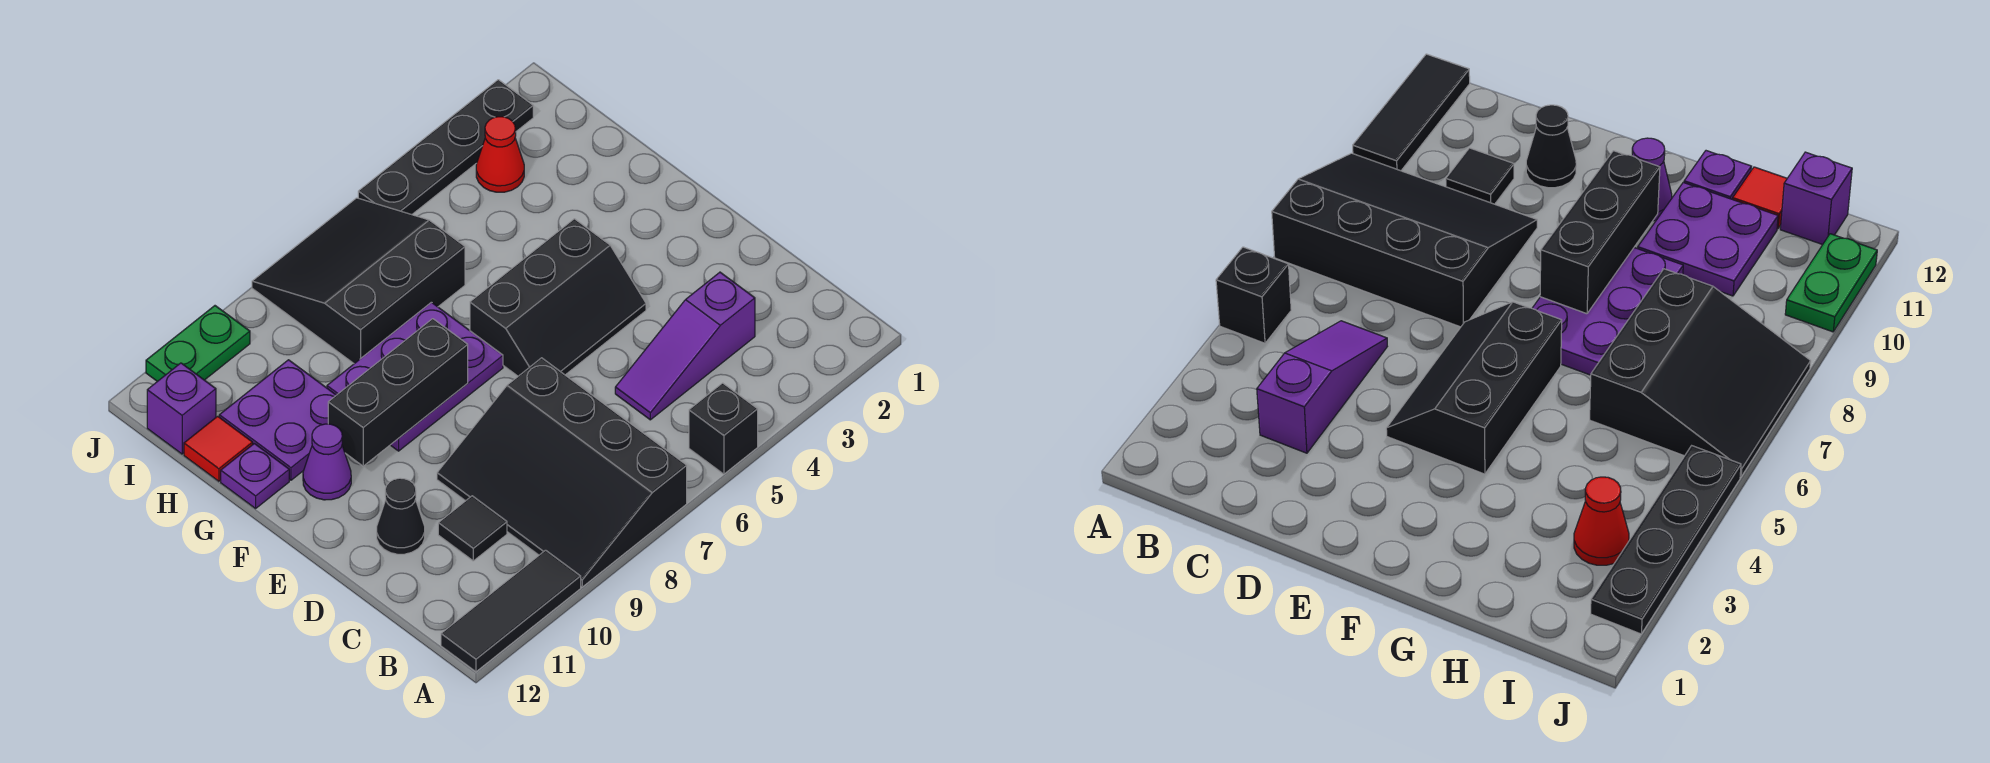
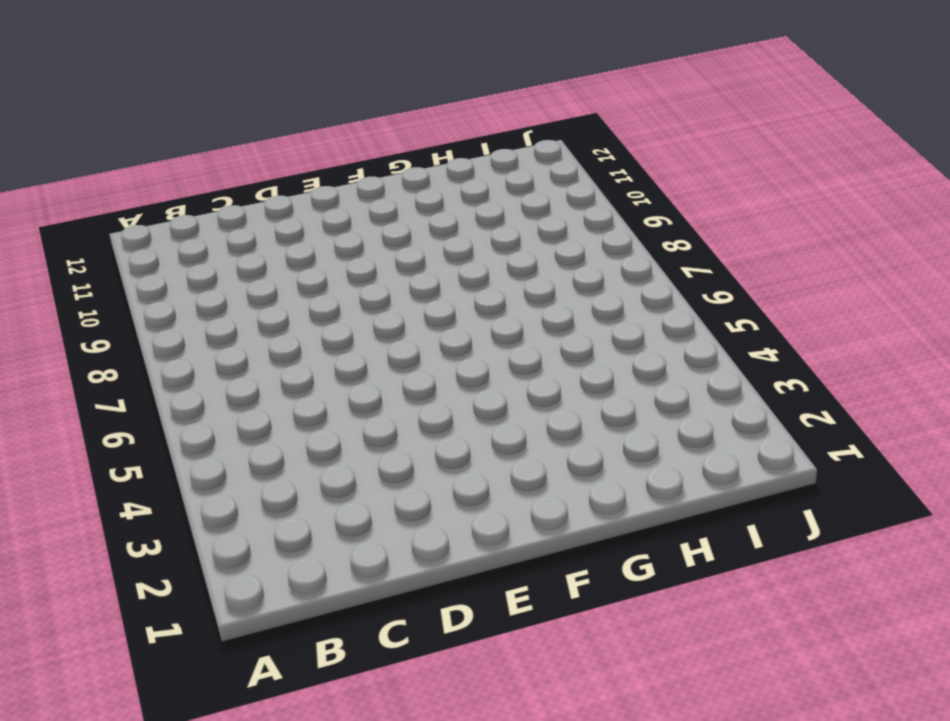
none -> black brick A5 level 1
none -> black slope A7:D9 level 1 top 7
none -> black tile A10:A12 level 1

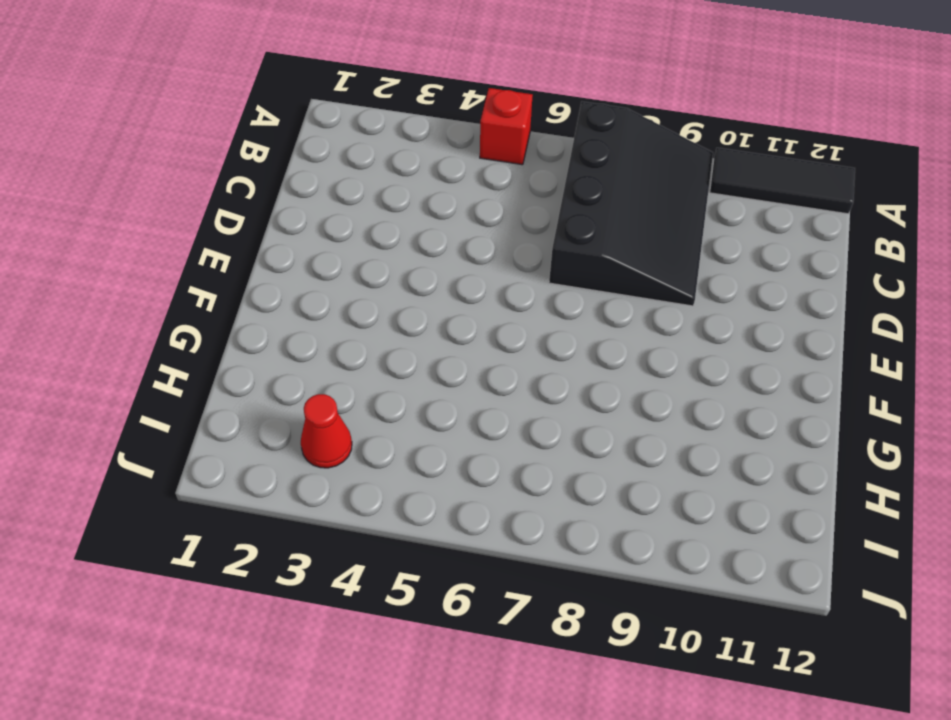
red brick A5 level 1 -> black brick A5 level 1
none -> purple slope C3:C5 level 1 top 3
none -> black tile C10 level 1
none -> black cone D11 level 1

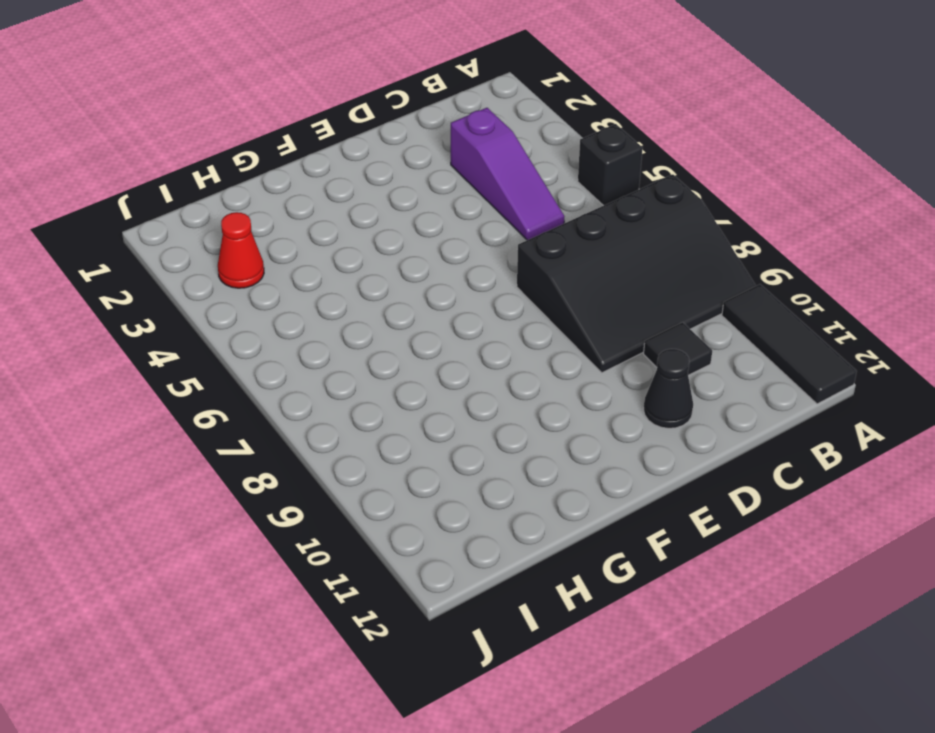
none -> black slope E4:F6 level 1 top F
none -> purple plate F7:G9 level 1
none -> purple cone F11 level 1

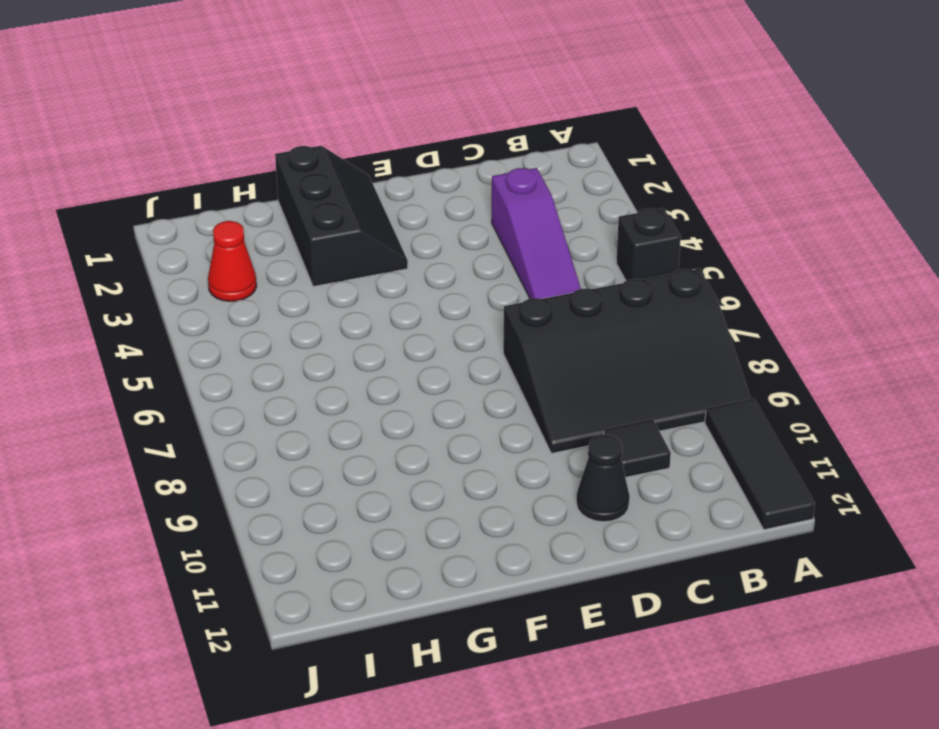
black slope F1:G3 level 1 top G -> black slope E4:F6 level 1 top F
none -> purple plate F7:G9 level 1
none -> purple cone F11 level 1
none -> purple plate G10:H11 level 1

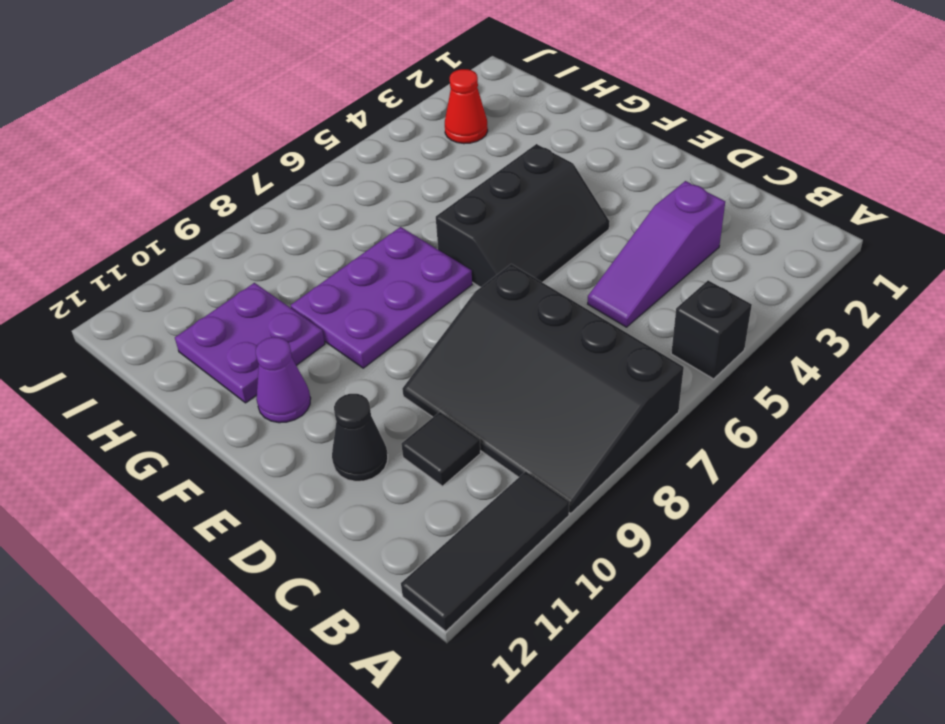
none -> purple plate G12 level 1
none -> black slope H6:J8 level 1 top H
none -> red tile H12 level 1

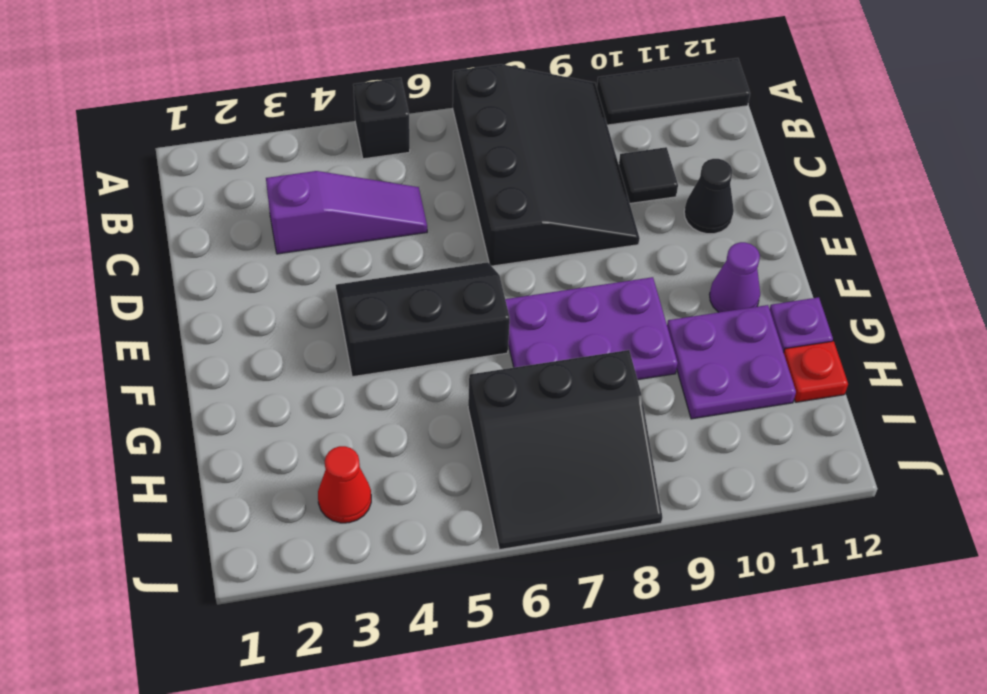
red plate H12 level 1 -> red tile H12 level 1
none -> purple brick I12 level 1
none -> black plate J2:J5 level 1
none -> green plate J10:J11 level 1

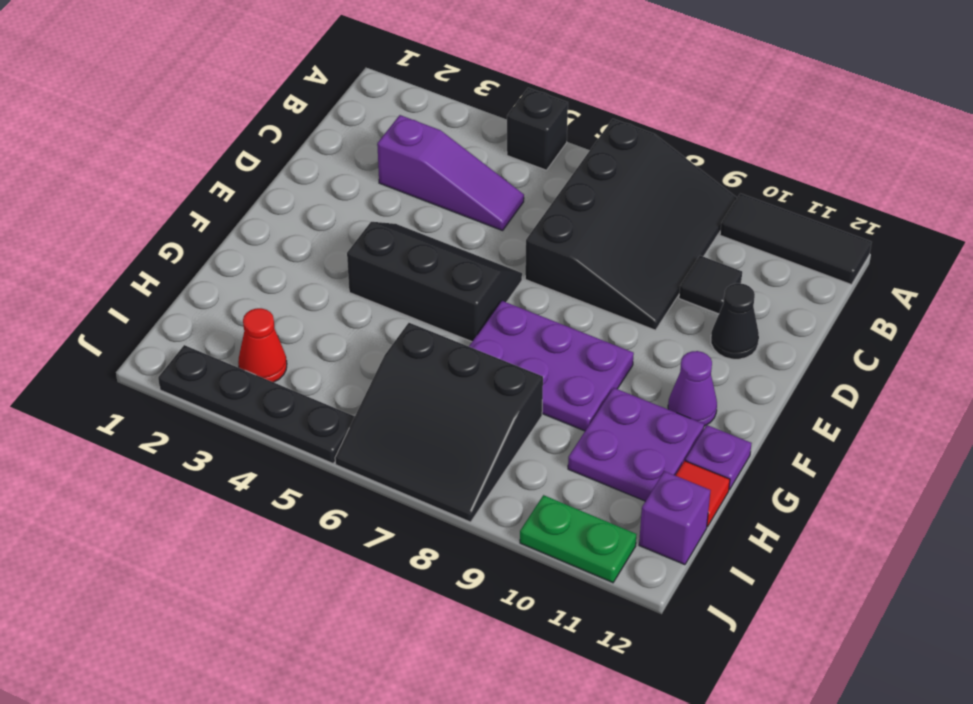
none -> black brick F8:F10 level 2

